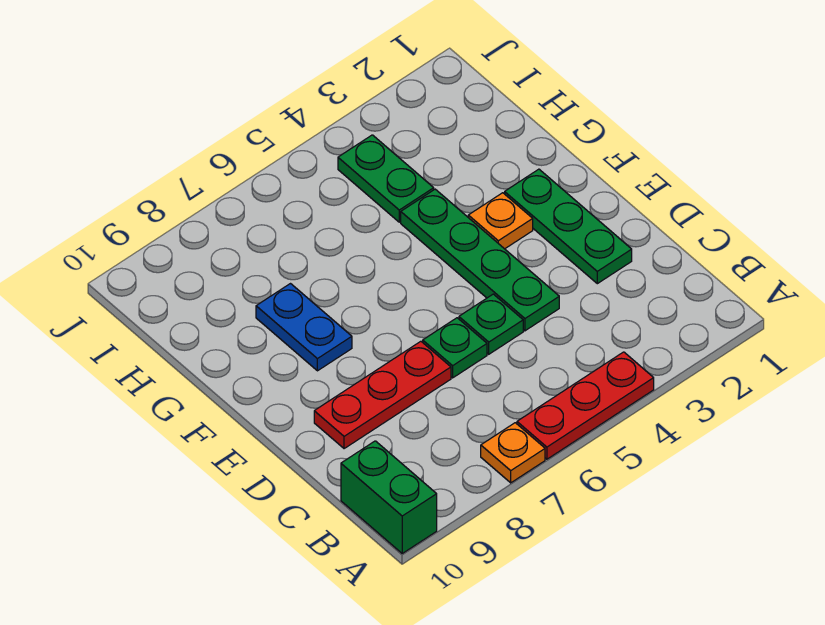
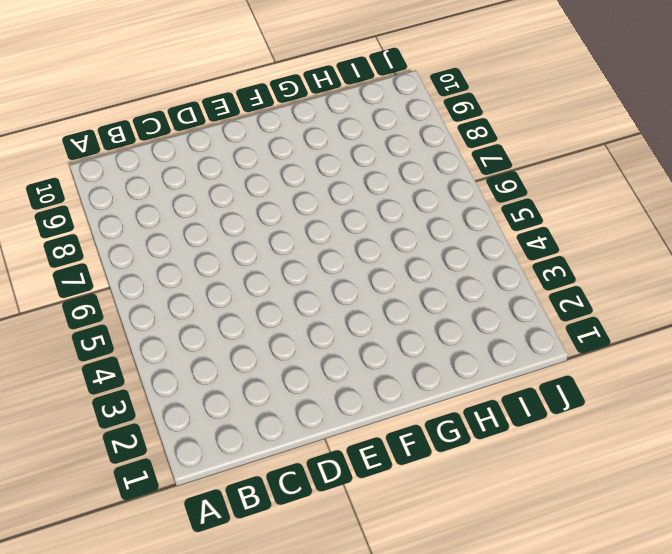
none -> red plate A4:A6 level 1
none -> orange plate A7 level 1

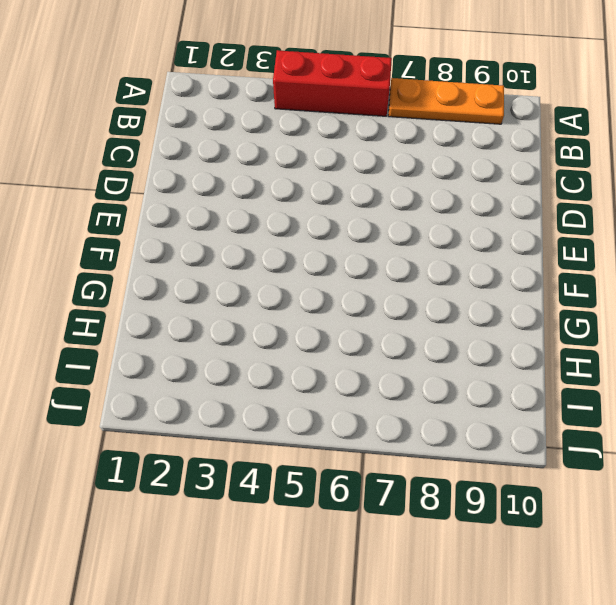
red brick A4:A6 level 1 -> red plate A4:A6 level 1
orange plate A7:A9 level 1 -> orange plate A7 level 1
none -> green brick A10:B10 level 1
none -> green plate D2:F2 level 1

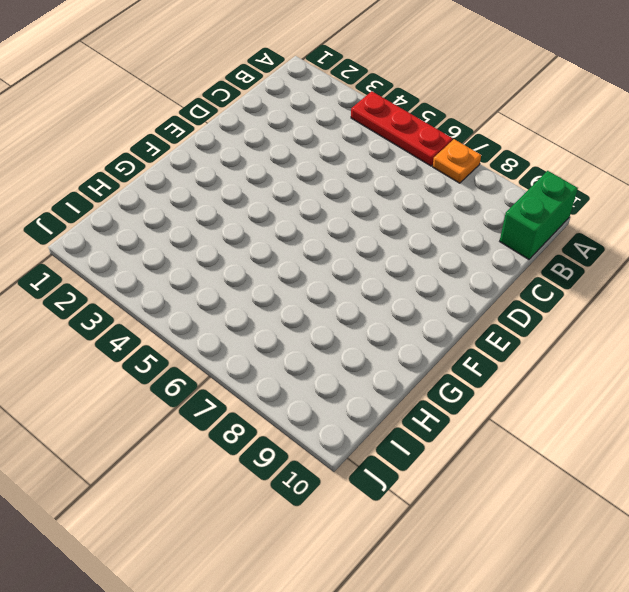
none -> green plate D2:F2 level 1
none -> green plate D4:G4 level 1

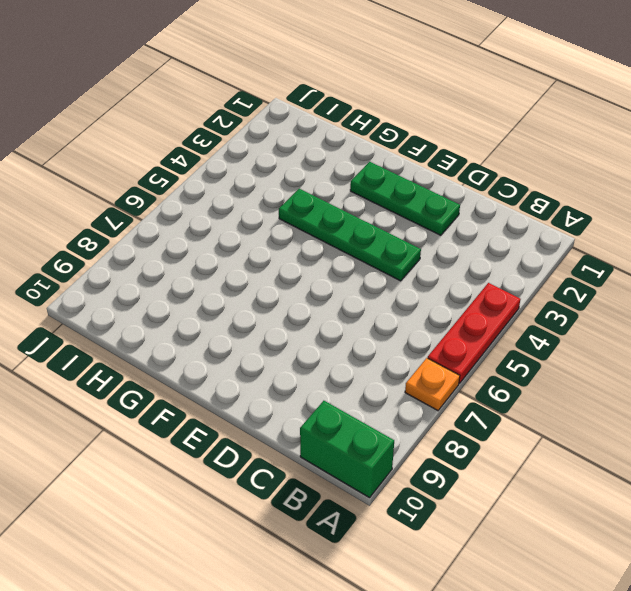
none -> green plate D5 level 1
none -> green plate D6 level 1

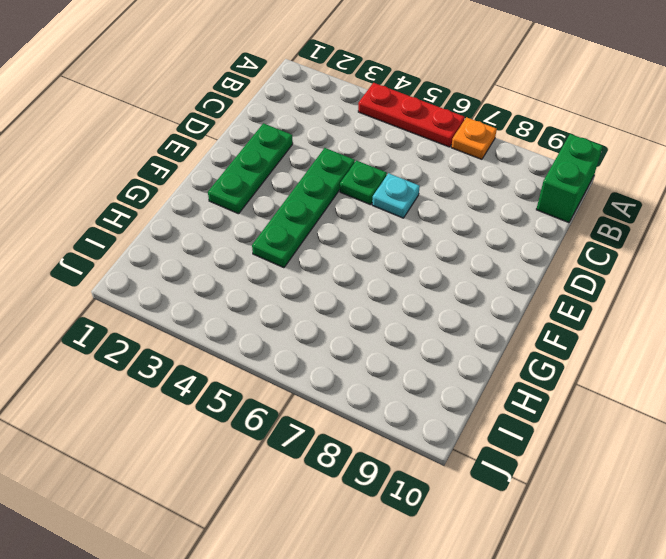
cyan plate D6 level 1 -> green plate D6 level 1
none -> red plate D7:D9 level 1
none -> orange plate F3 level 1

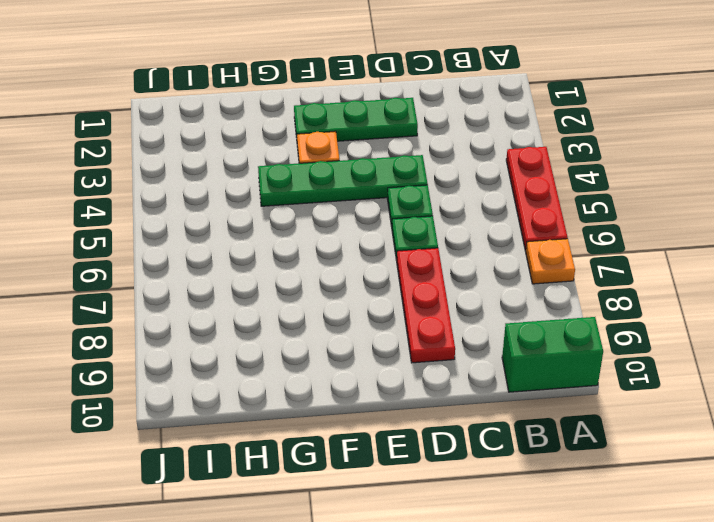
none -> blue plate F8:G8 level 1
none -> green plate H4:I4 level 1

